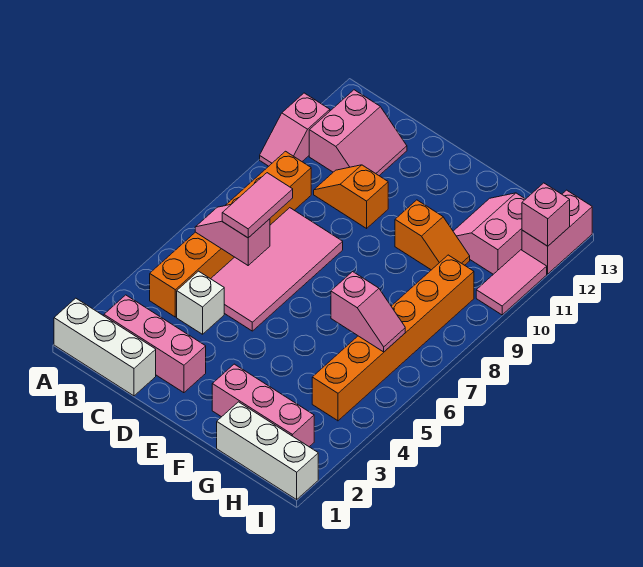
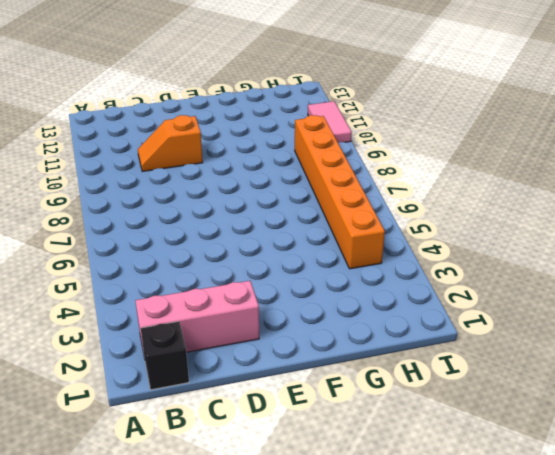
black brick B1 level 1 -> white brick A1:C1 level 1
none -> pink slope A10:A11 level 1 top 11
none -> orange brick B4:B9 level 1
none -> pink slope B11:C12 level 1 top B

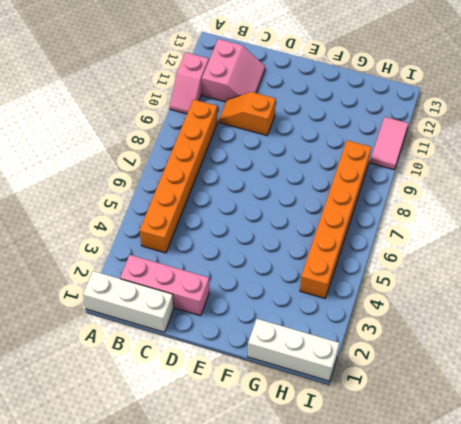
none -> white brick C4 level 1
none -> pink tile C5:D8 level 1
none -> pink brick F2:H2 level 1

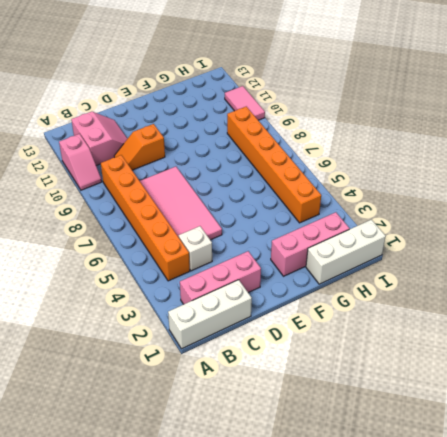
none -> orange slope F10:G10 level 1 top F
none -> pink slope G11:H12 level 1 top H
none -> pink brick I12:I13 level 1

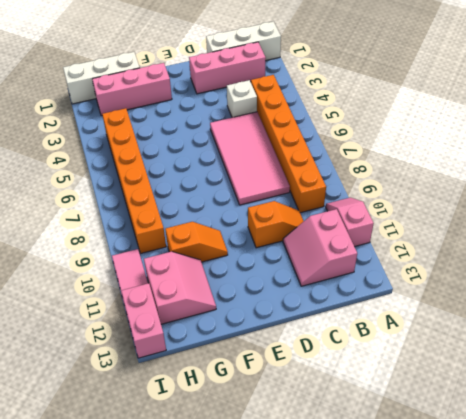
orange slope F10:G10 level 1 top G -> orange slope F10:G10 level 1 top F
none -> pink slope B6:C6 level 2 top C
none -> pink slope G6:H6 level 2 top G
none -> pink brick I12 level 2

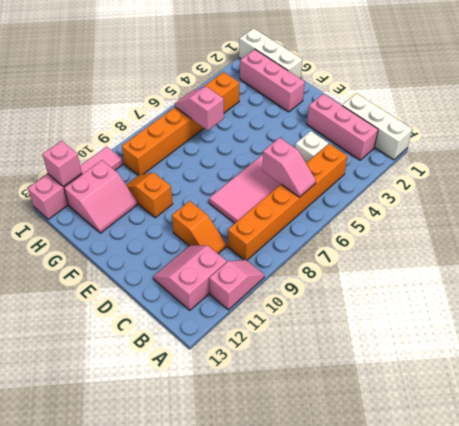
none -> pink tile C6:C7 level 3

